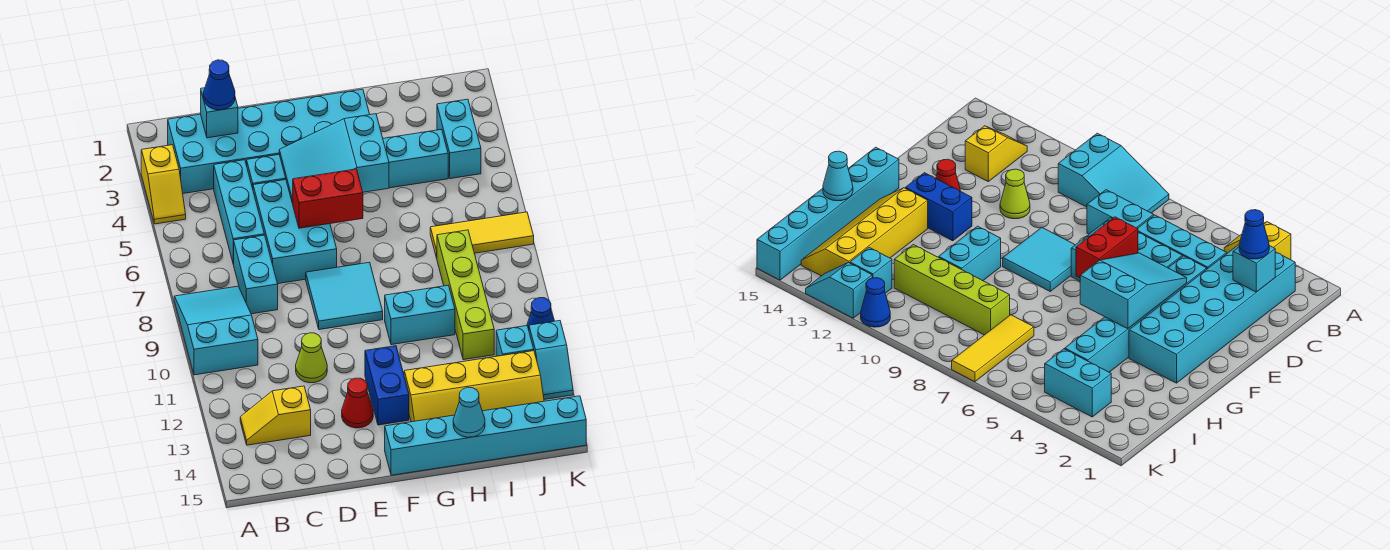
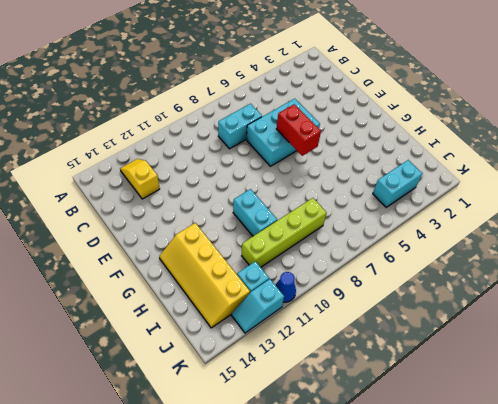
none -> yellow slope A3:A4 level 1 top 3
none -> cyan slope A8:B10 level 1 top 10
none -> cyan brick B2:G3 level 1

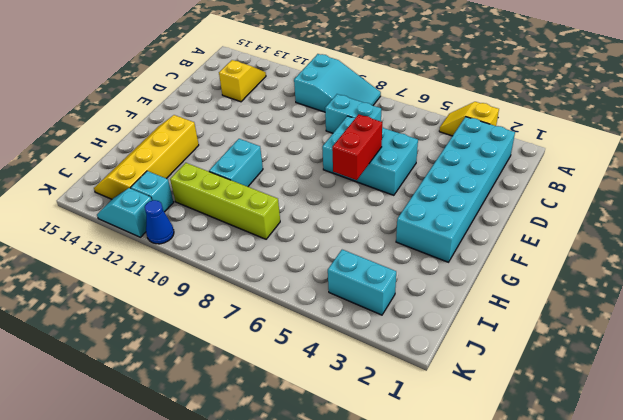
none -> cyan brick C4:C6 level 1
none -> cyan brick D4:I4 level 1
none -> lime cone D11 level 1

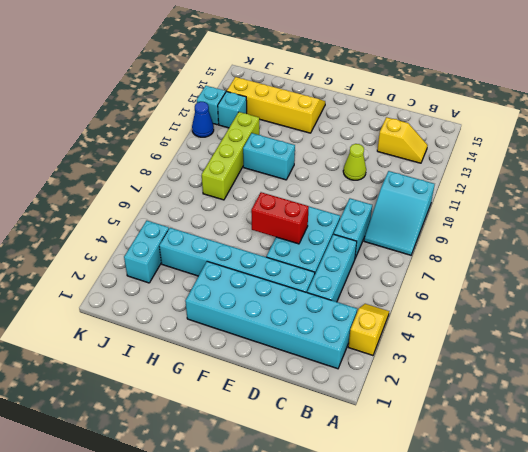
none -> cyan tile E8:F9 level 1
none -> red cone E13 level 1
none -> blue brick F12:F13 level 1

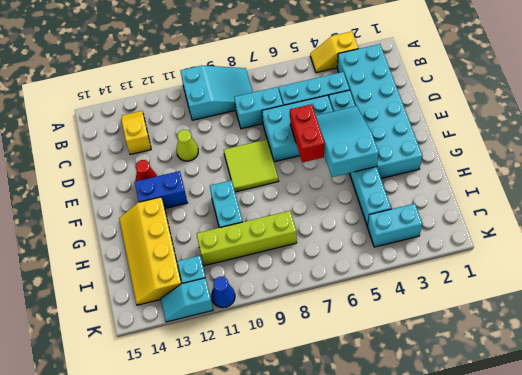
lime tile E8:F9 level 1 -> cyan tile E8:F9 level 1
none -> cyan brick F15:K15 level 1
none -> yellow tile I7:K7 level 1
none -> cyan brick C2 level 2

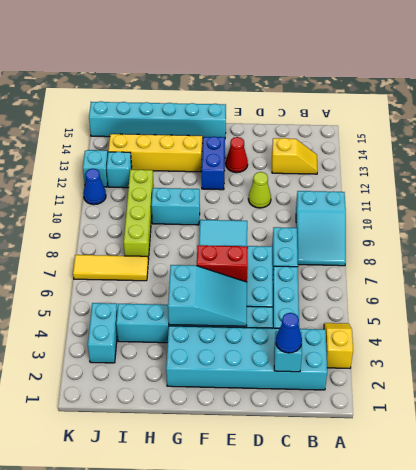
none -> cyan cone H15 level 2

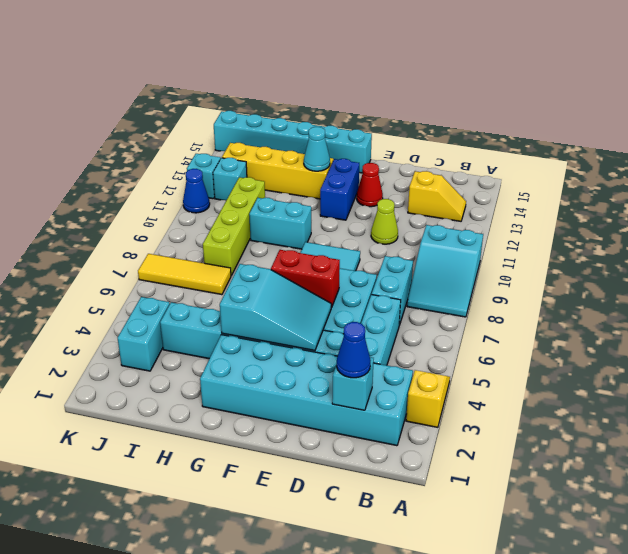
cyan cone G13 level 2 -> cyan cone H15 level 2

